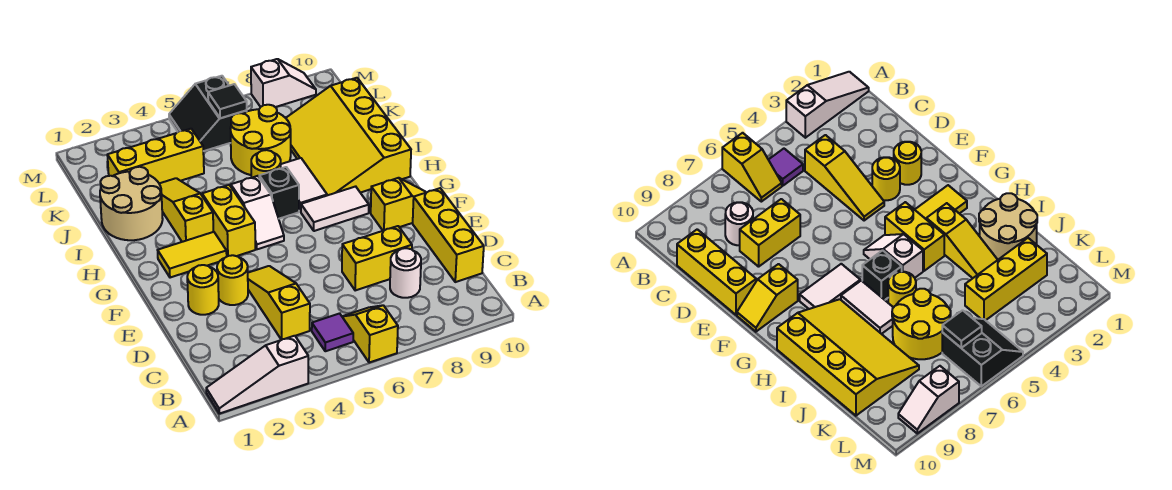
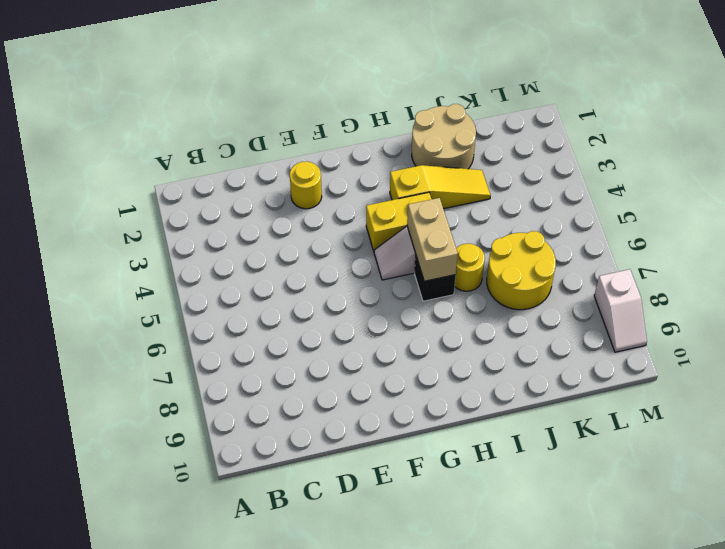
tan brick H5:H6 level 2 -> none
none -> white slope A1:A3 level 1 top 3
none -> yellow slope A6:B6 level 1 top A
none -> purple tile B5 level 1

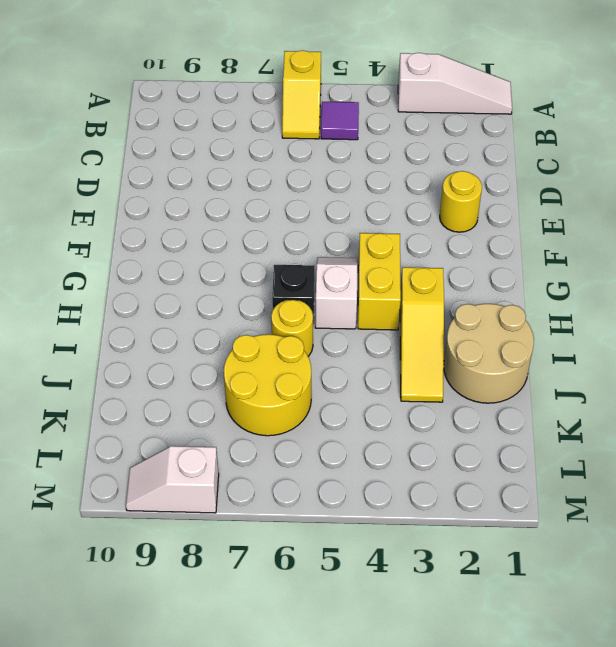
none -> yellow slope C4:E4 level 1 top C
none -> white round brick C8 level 1
none -> yellow brick C10:E10 level 1

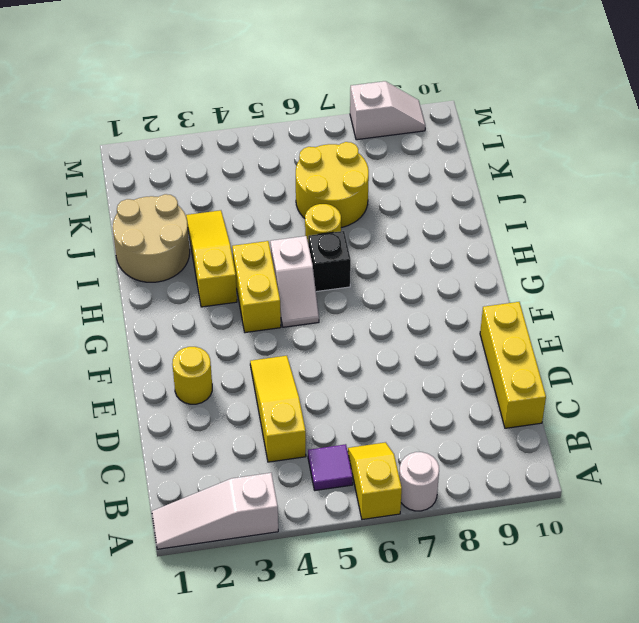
white round brick A7 level 1 -> white round brick C8 level 1
none -> yellow brick D7:D8 level 1
none -> yellow round brick E3 level 1
none -> yellow slope F9:F10 level 1 top 9

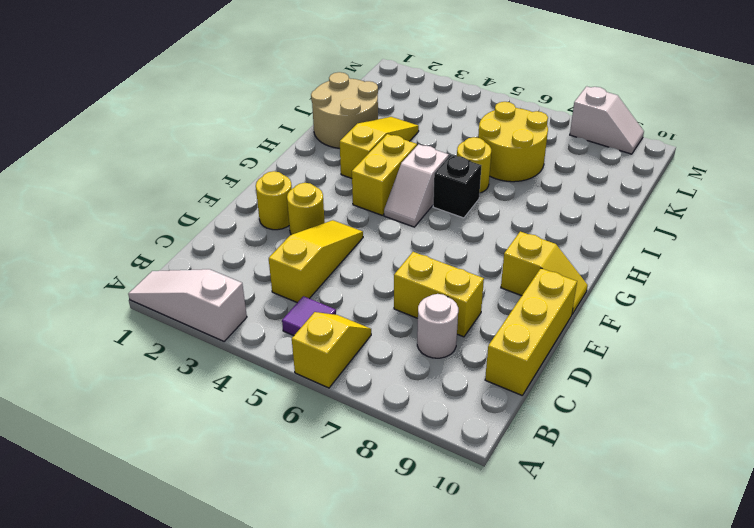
none -> yellow tile G2:G3 level 1
none -> white tile G7:G8 level 1
none -> white tile H7:I7 level 1

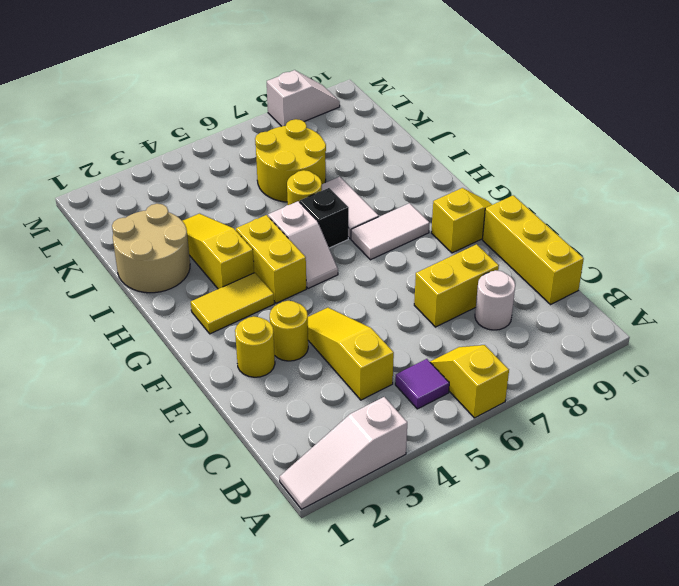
none -> yellow slope H8:K10 level 1 top 10
none -> yellow brick K2:K4 level 1
none -> black slope L5:M6 level 1 top 6

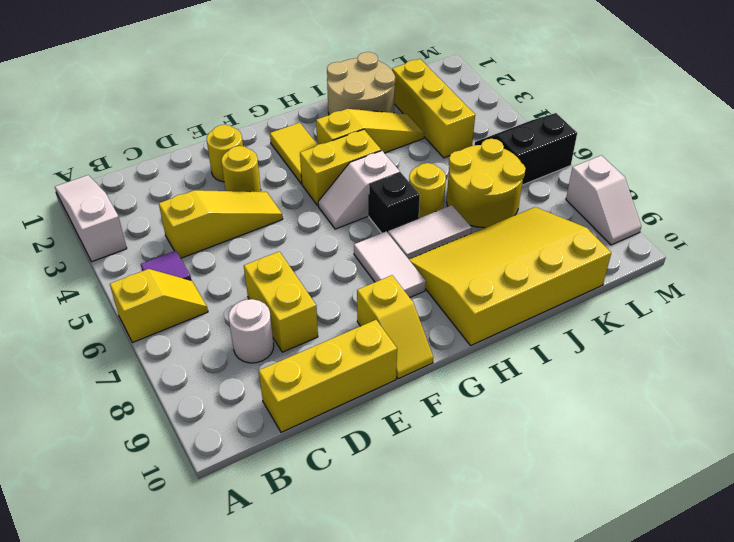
none -> black tile L6 level 2

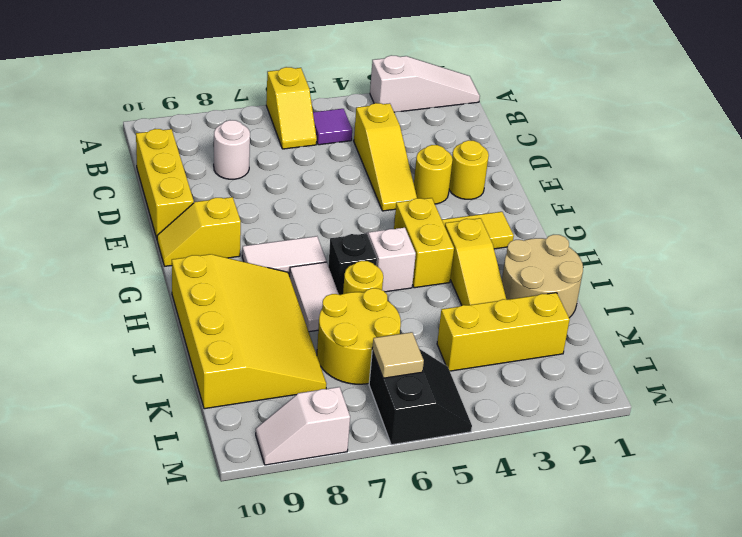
tan tile L6 level 2 -> black tile L6 level 2
none -> yellow brick D7:D8 level 1

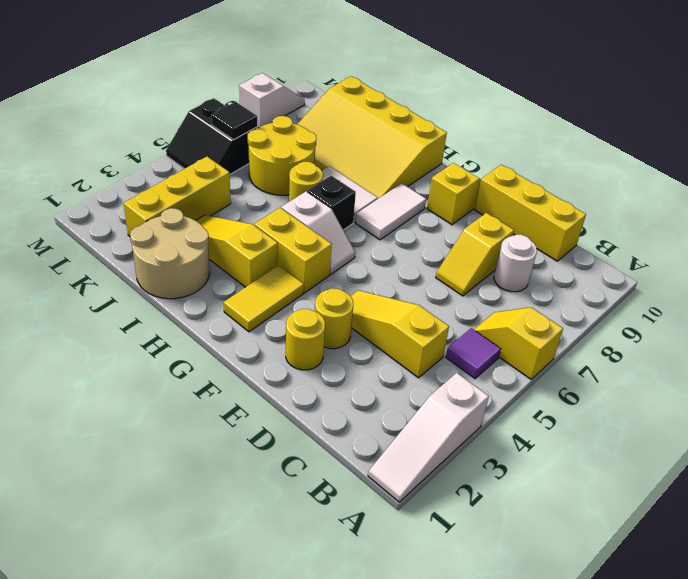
yellow slope D7:D8 level 1 top 8 -> yellow brick D7:D8 level 1

